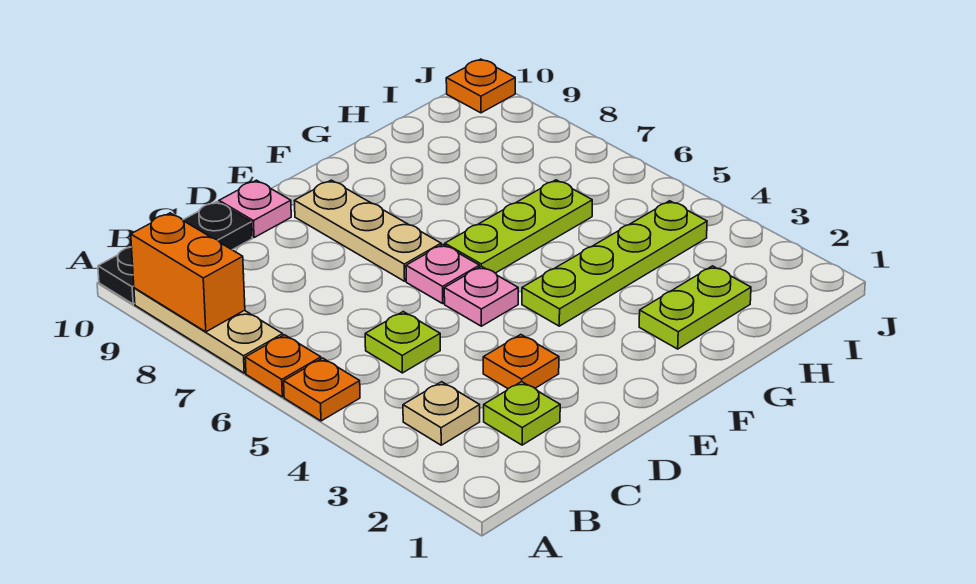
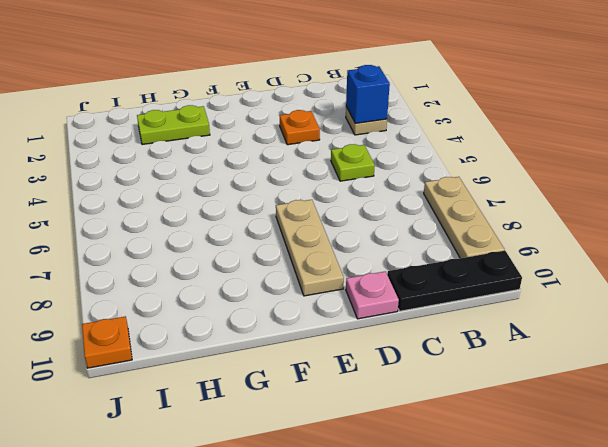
blue brick B3 level 2 -> none
none -> orange plate A5 level 1
none -> orange plate A6 level 1
none -> lime plate C2 level 1

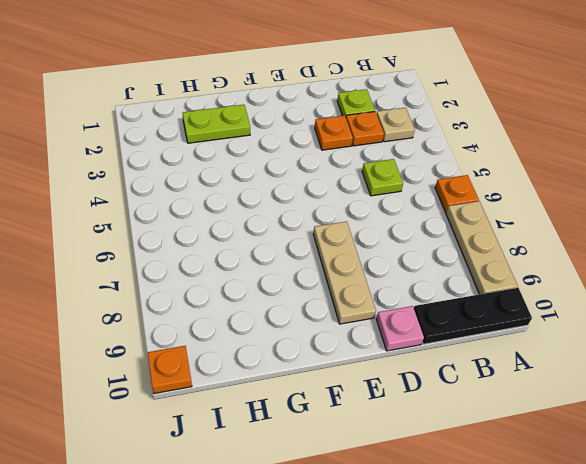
orange plate C3 level 1 -> orange plate A5 level 1
none -> pink plate E5 level 1
none -> pink plate E6 level 1
none -> lime plate F4:I4 level 1

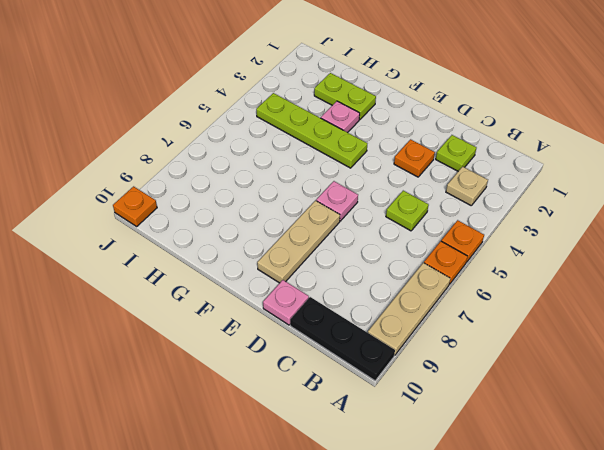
pink plate G3 level 1 -> pink plate E5 level 1
none -> lime plate F6:H6 level 1
none -> orange brick A8:A9 level 2

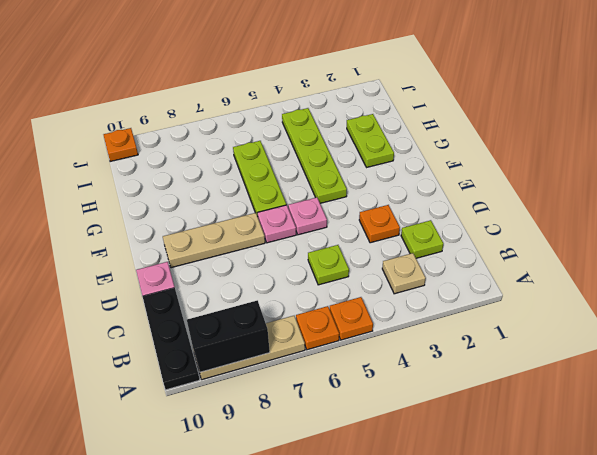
black brick A8:A9 level 2 -> orange brick A8:A9 level 2

